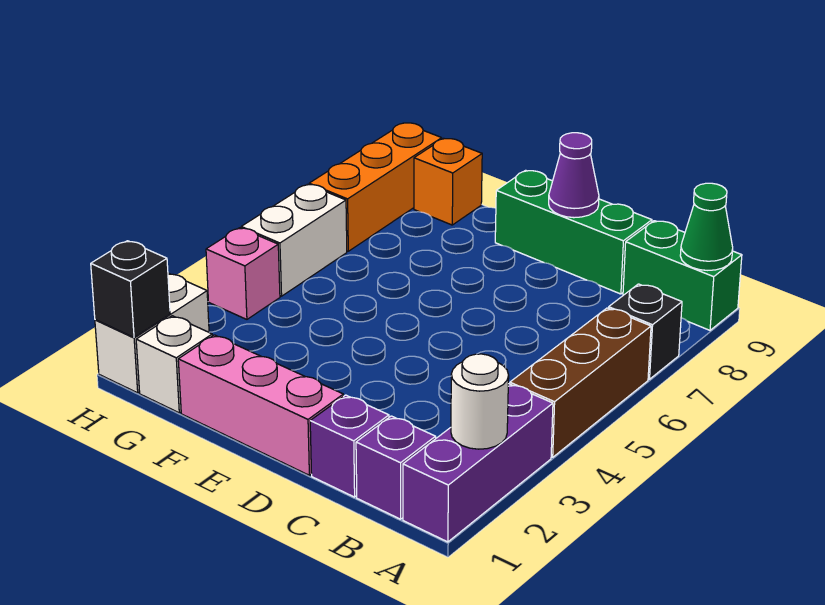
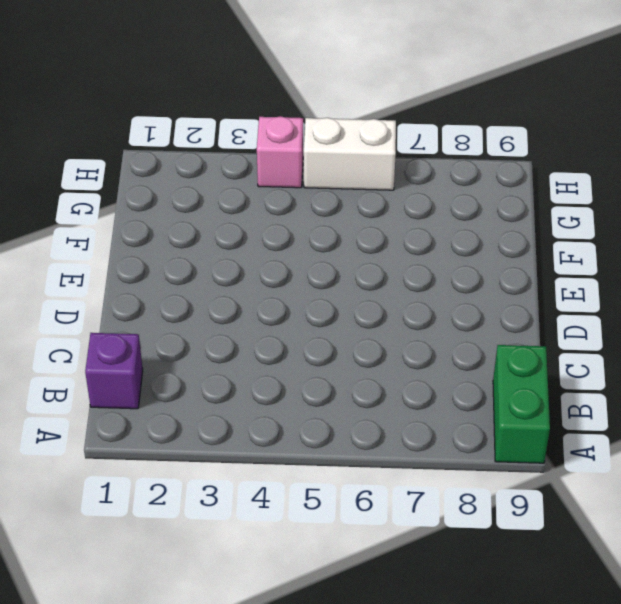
none -> purple brick A1:A3 level 1
none -> brown brick A4:A6 level 1
none -> black brick A7 level 1

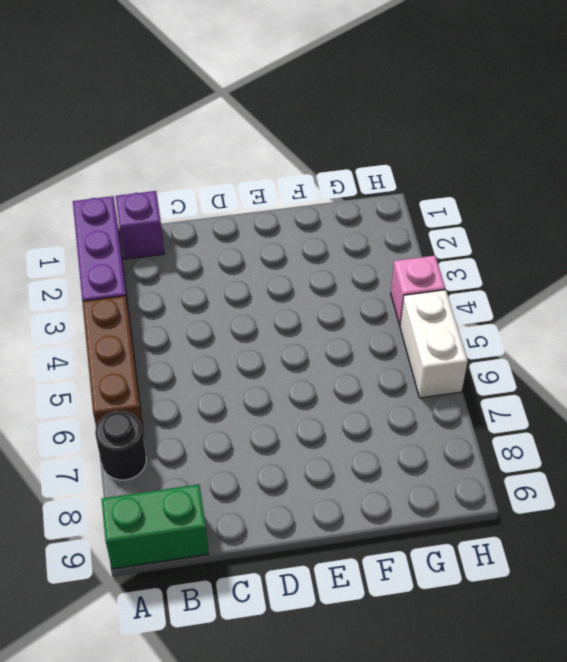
black round brick A7 level 1 -> black brick A7 level 1
none -> purple brick C1 level 1
none -> green brick C9:E9 level 1
none -> pink brick D1:F1 level 1

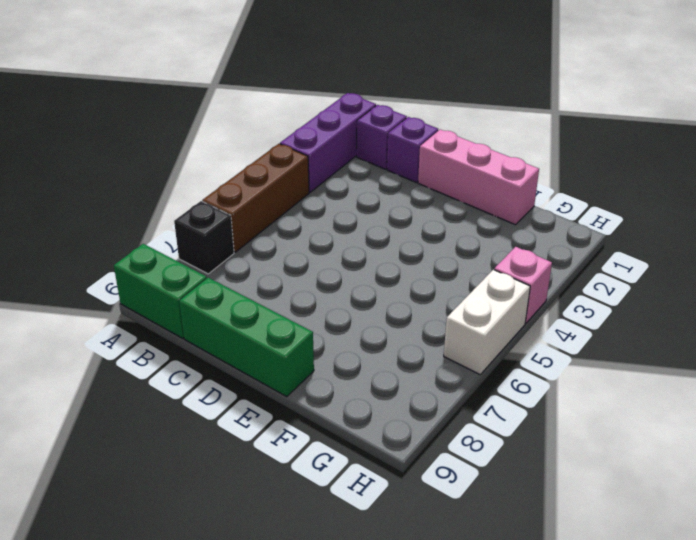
none -> white brick G1 level 1
none -> orange brick G9 level 1
none -> white brick H1:H2 level 1

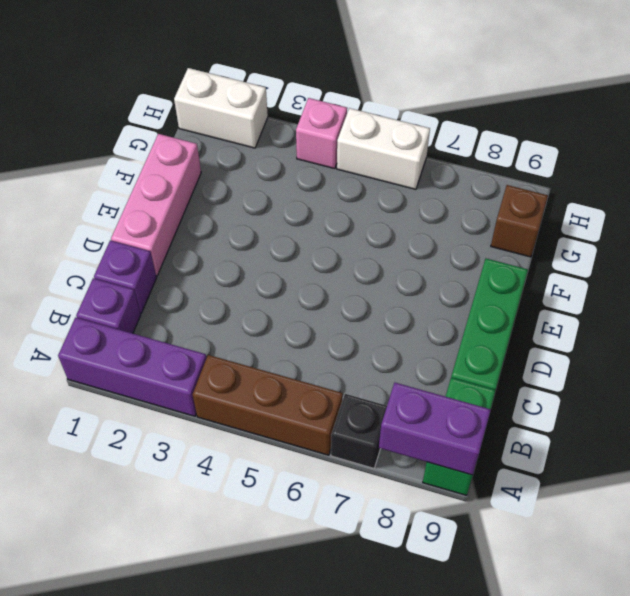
purple brick A8:A9 level 2 -> green cone A9 level 2
brown brick G9 level 1 -> orange brick G9 level 1
none -> white brick G1 level 1
none -> orange brick H7:H9 level 1
none -> white round brick A2 level 2

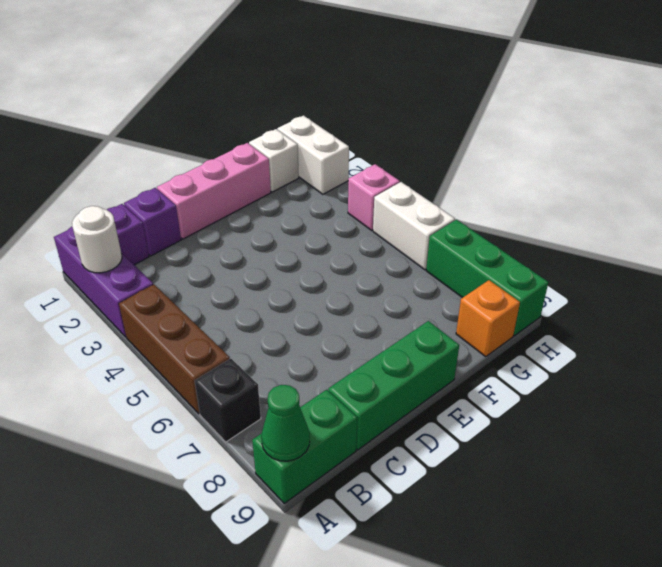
green brick H7:H9 level 1 -> orange brick H7:H9 level 1
none -> purple cone D9 level 2
none -> black brick H1 level 2

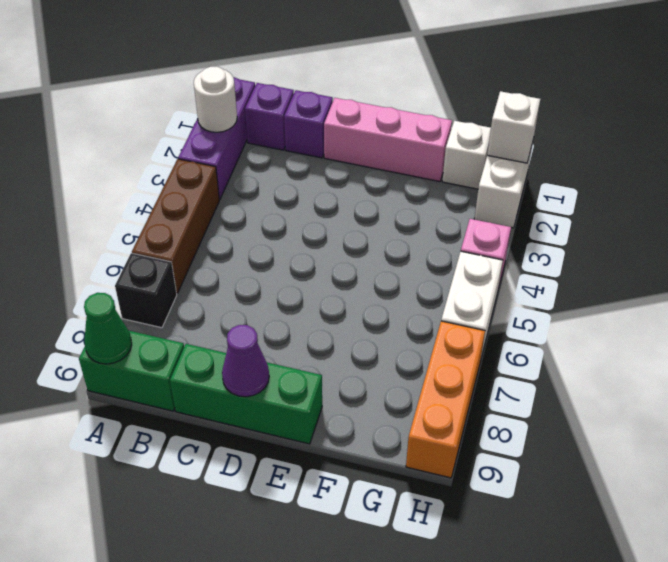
white brick H1 level 2 -> black brick H1 level 2
none -> orange brick G9 level 1

